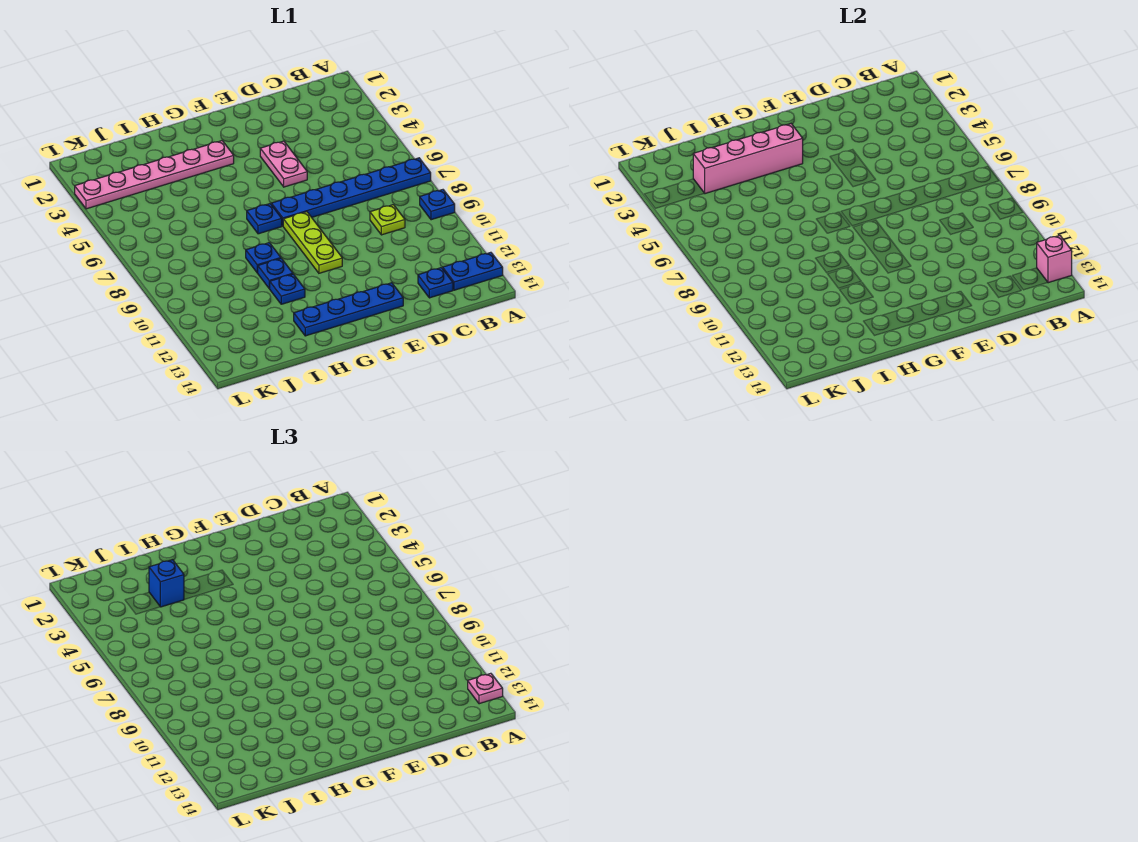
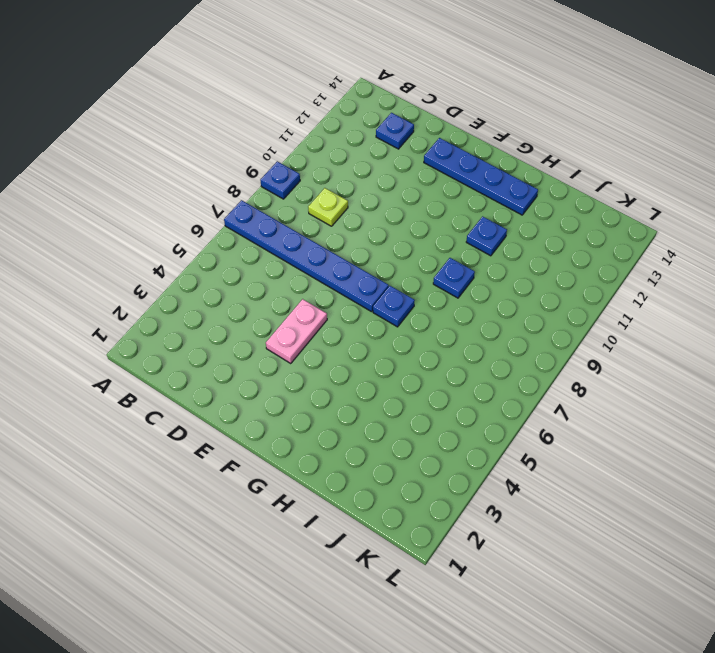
none -> blue plate A13:B13 level 1
none -> lime plate F8:F10 level 1
none -> pink plate G3:L3 level 1

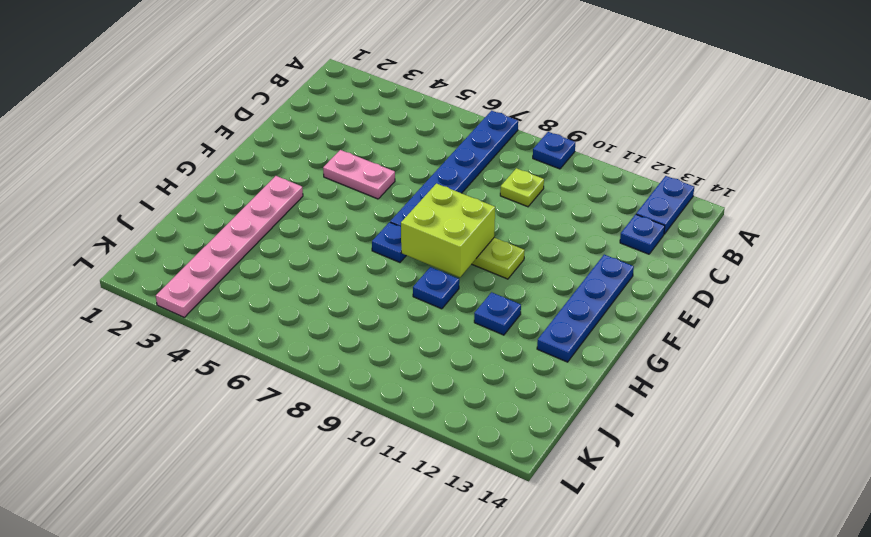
lime brick F8:G9 level 2 -> none
none -> blue plate H10 level 1
none -> pink brick A13 level 2
none -> pink brick G3:J3 level 2

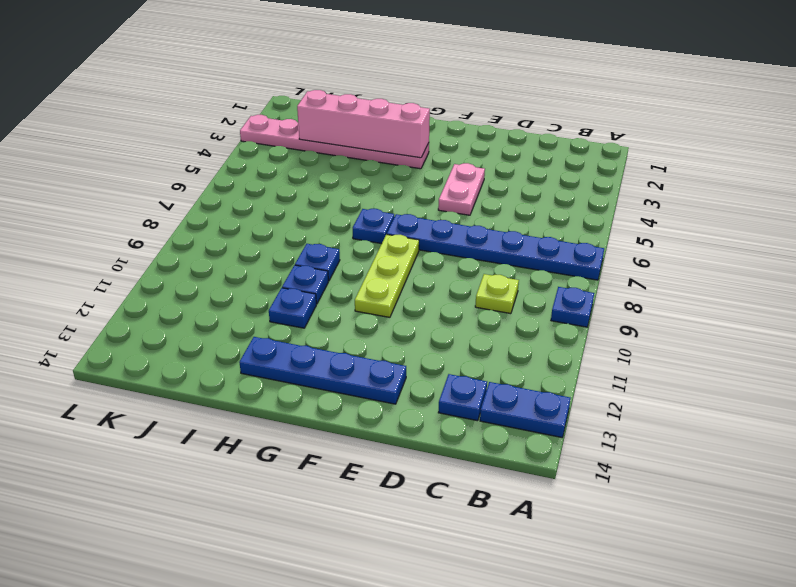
none -> pink brick A13 level 2
none -> pink plate A13 level 3
none -> blue brick I3 level 3

